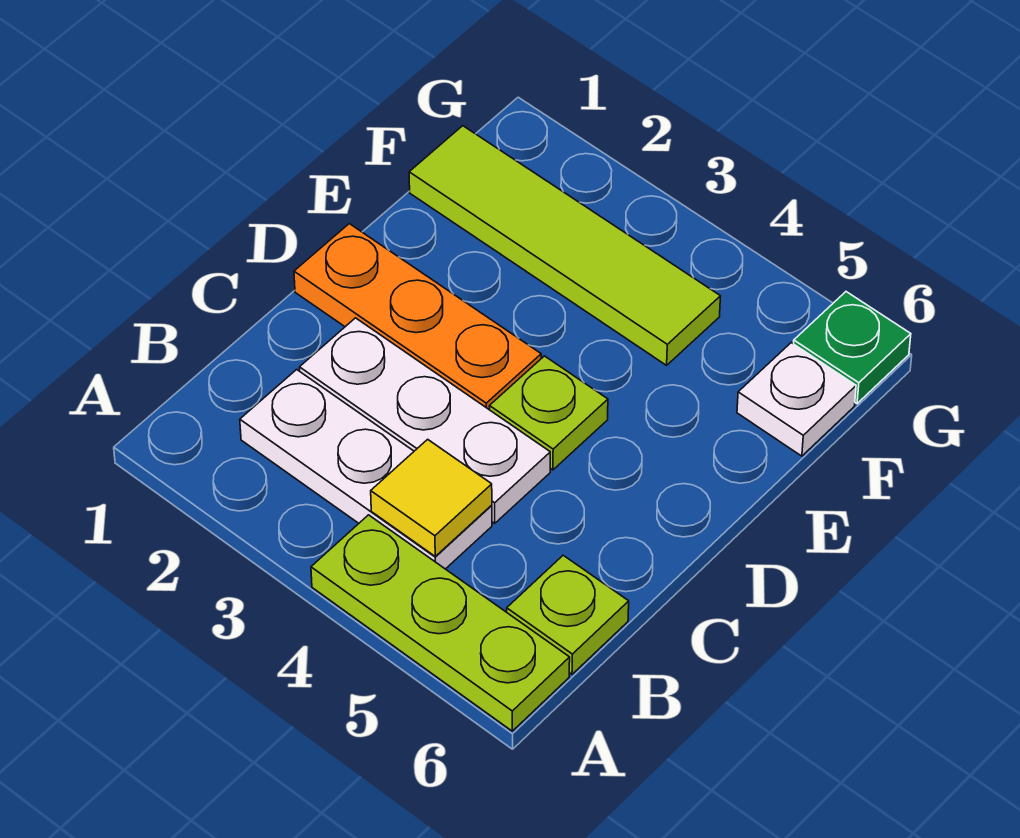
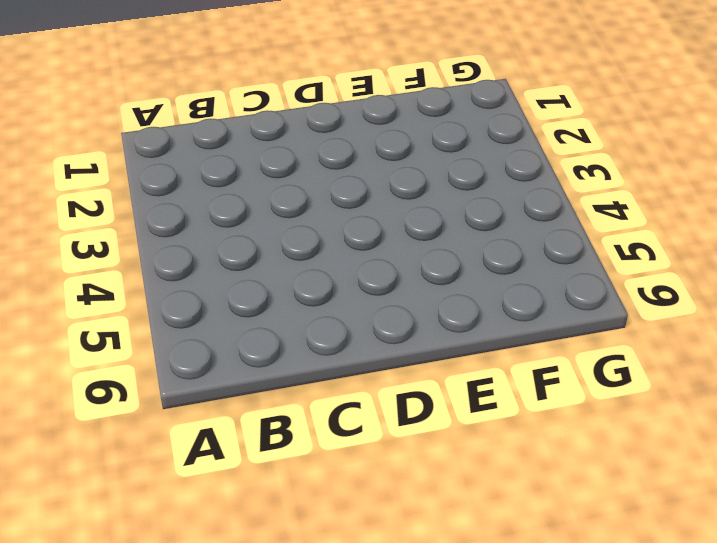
none -> lime plate A4:A6 level 1
none -> white plate B2:B4 level 1

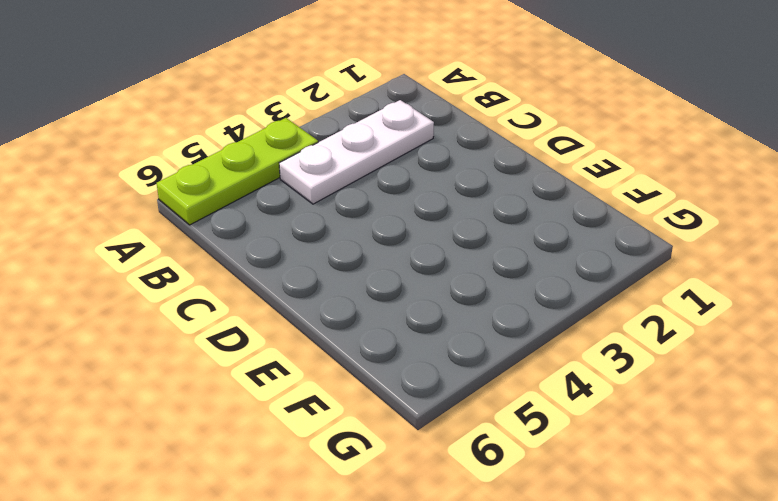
none -> lime plate B6 level 1
none -> white plate C2:C4 level 1

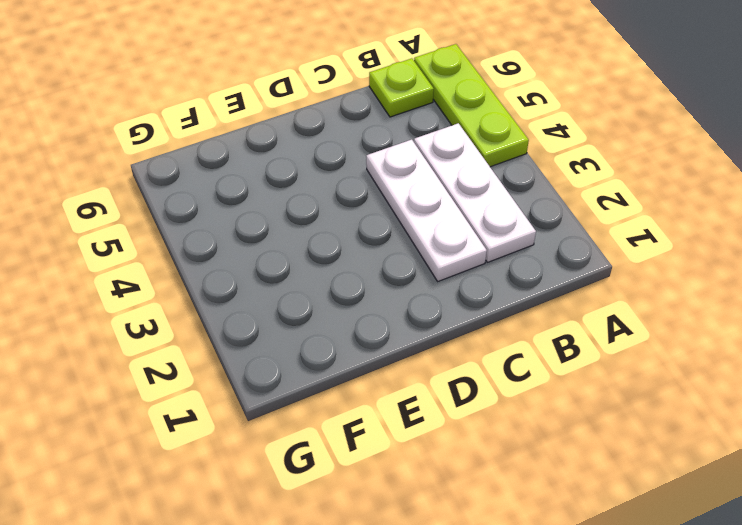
none -> orange plate D1:D3 level 1
none -> lime plate D4 level 1

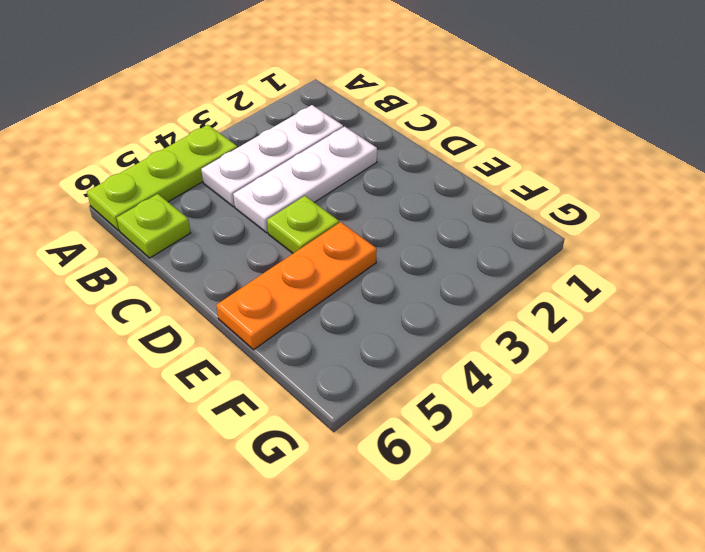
orange plate E4:E6 level 1 -> orange plate D1:D3 level 1
none -> lime tile F1:F4 level 1
none -> white plate F6 level 1

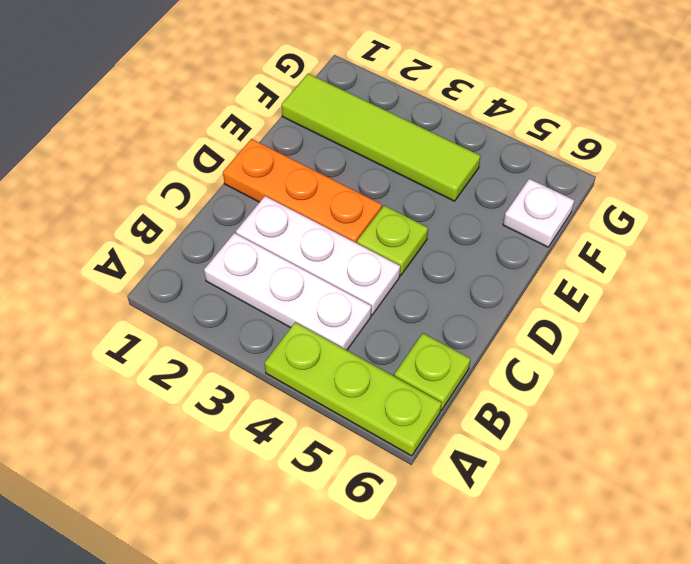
none -> green plate G6 level 1
none -> yellow tile B4 level 2

